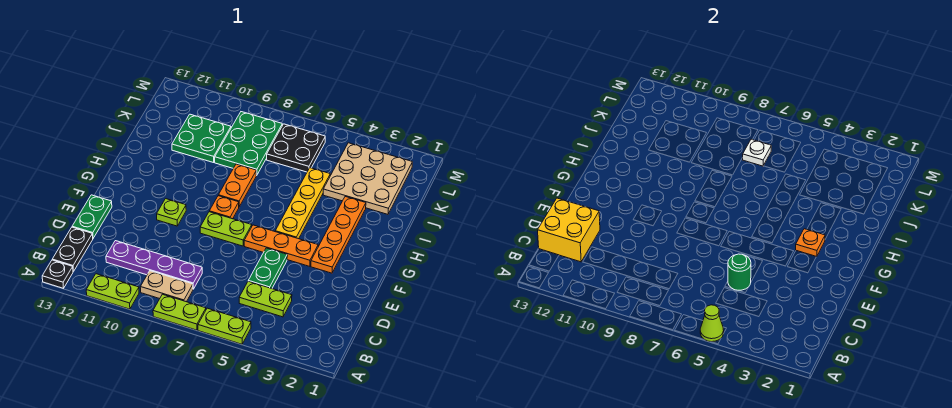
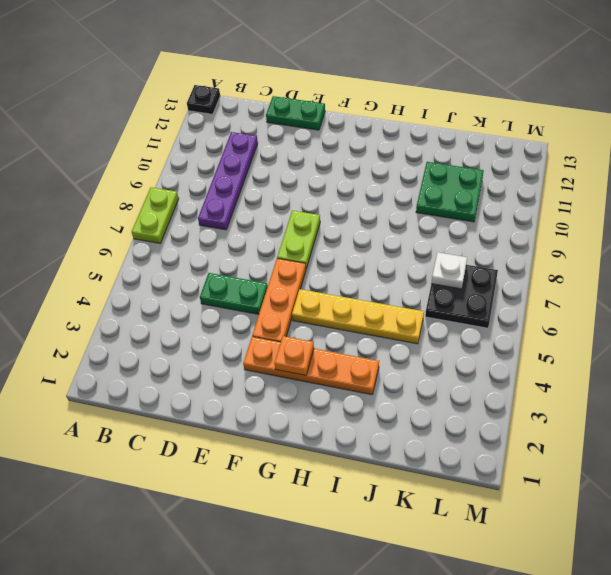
none -> lime plate A5:A6 level 1
none -> lime plate A10:A11 level 1
none -> tan plate B8:B9 level 1

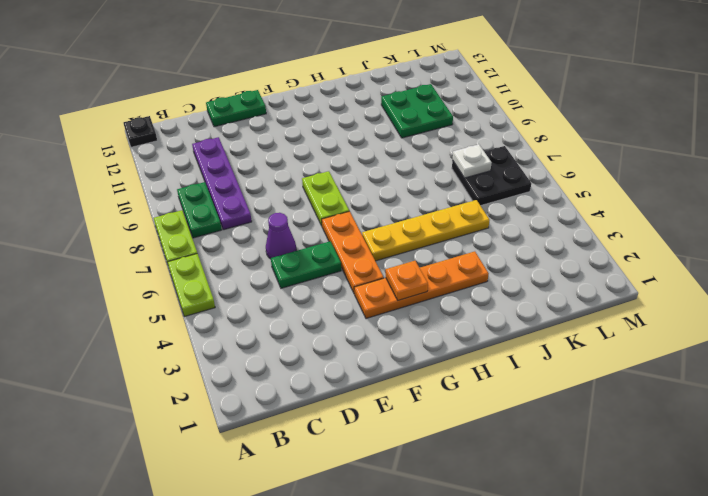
green plate B8:B9 level 1 -> tan plate B8:B9 level 1
purple cone D6 level 1 -> none
none -> lime plate A10:A11 level 1
none -> black plate B13:C13 level 1
none -> lime plate C4:C5 level 1

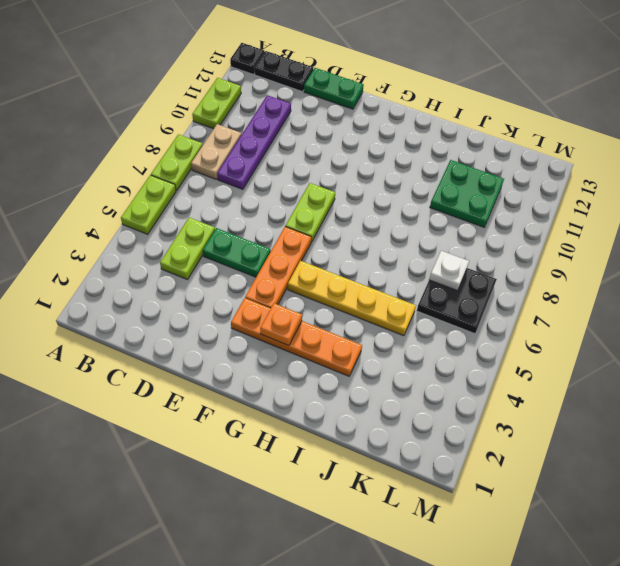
none -> lime plate F10 level 1
none -> orange plate G8 level 1
none -> orange plate H8:I8 level 1

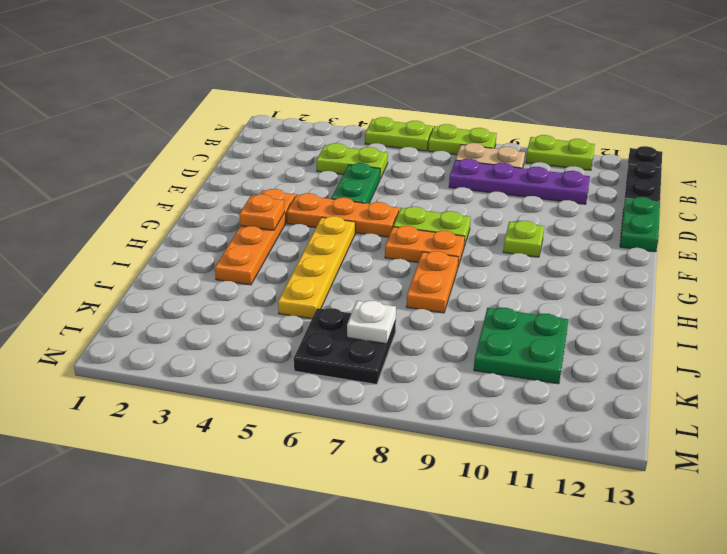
orange plate G7:G8 level 1 -> orange plate G8 level 1
none -> tan plate J2:L4 level 1
none -> green plate J8:L9 level 1
none -> lime cone A5 level 2

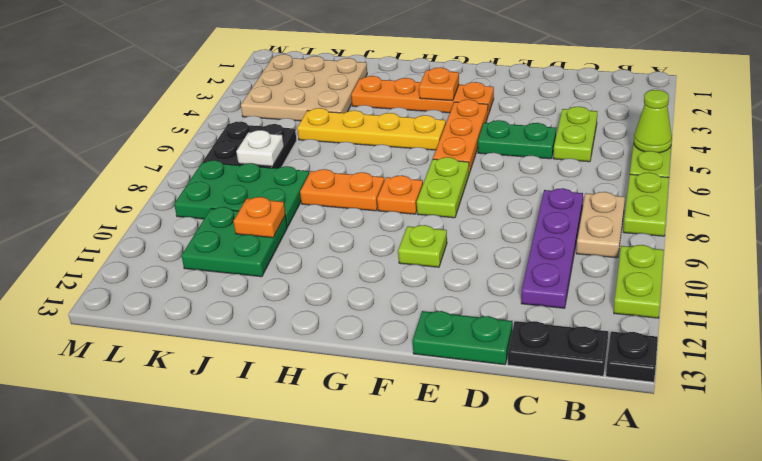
orange plate J10 level 2 -> none
none -> yellow brick C12:D13 level 2
none -> green round brick D5 level 2

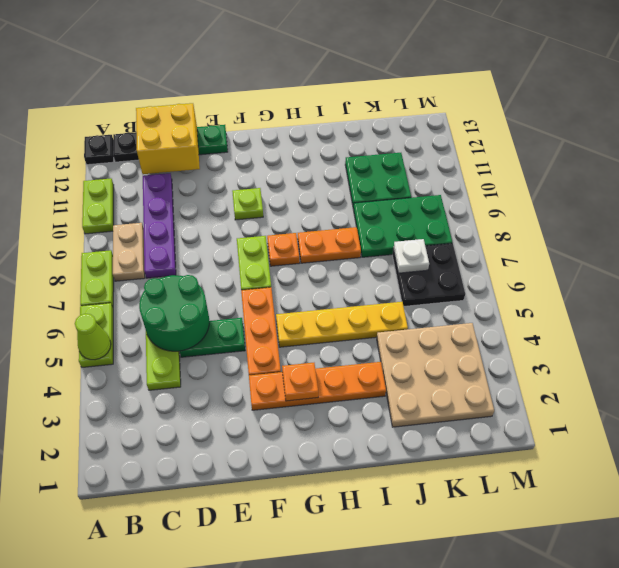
green round brick C5:D6 level 2 -> green round brick D5 level 2

